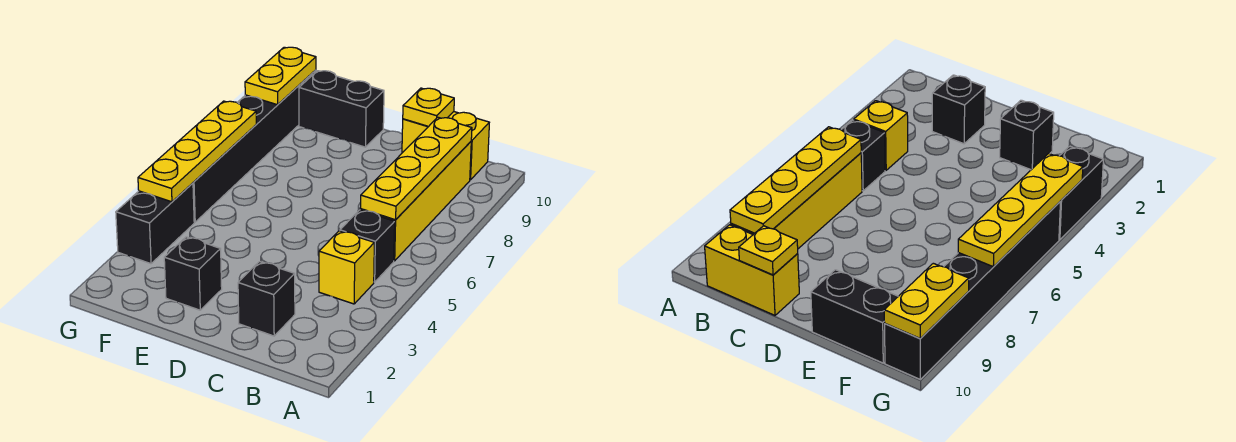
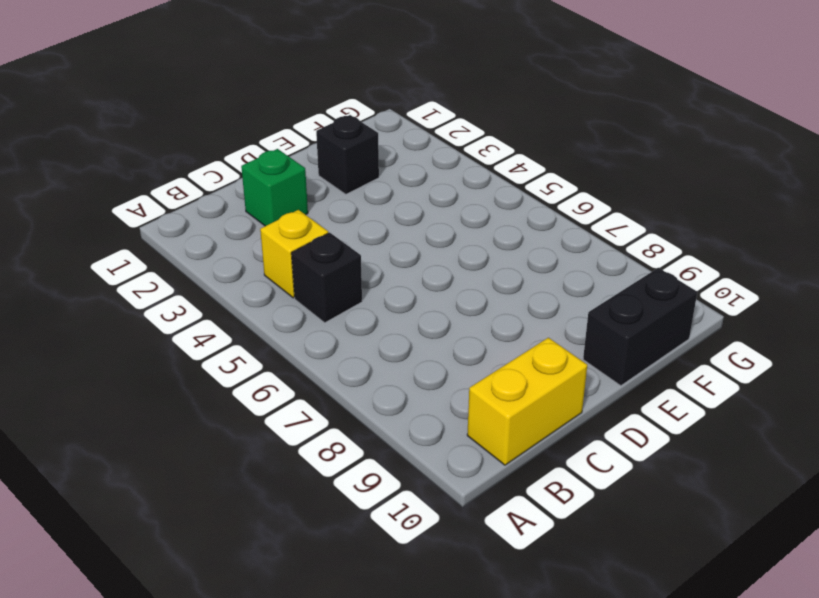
green brick C2 level 1 -> black brick C2 level 1
none -> yellow brick B6:B9 level 1
none -> black brick G3:G4 level 1
none -> black brick G5:G10 level 1

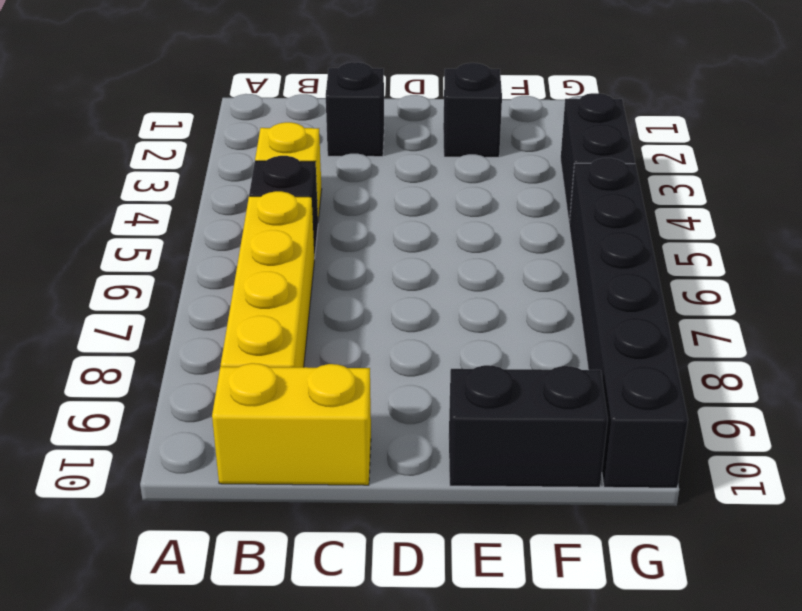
none -> yellow plate B6:B9 level 2
none -> yellow plate C10 level 2
none -> yellow plate G4:G7 level 2

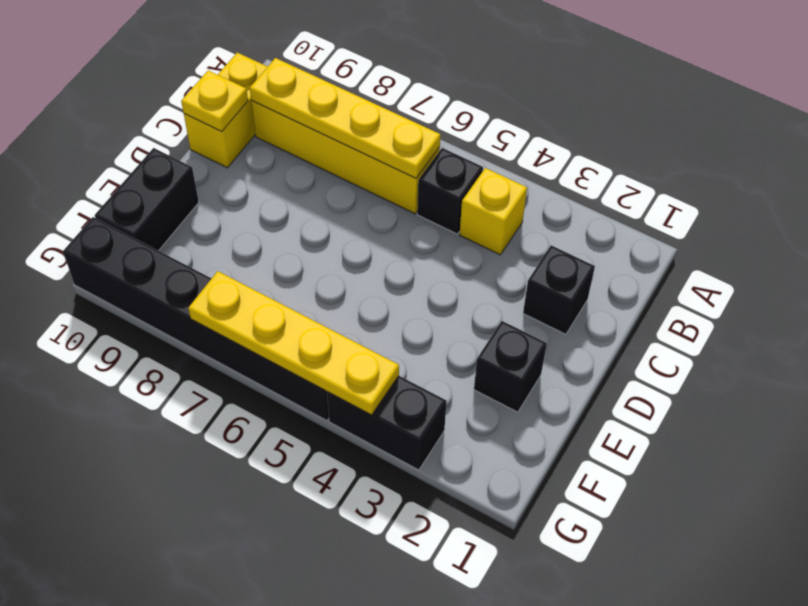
none -> yellow plate G9:G10 level 2

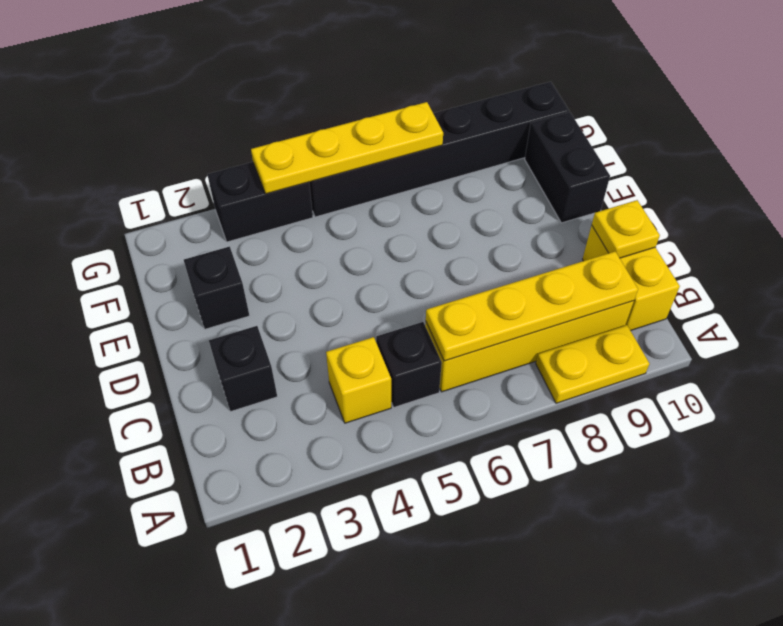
yellow plate A8:A9 level 1 -> yellow plate G9:G10 level 2

